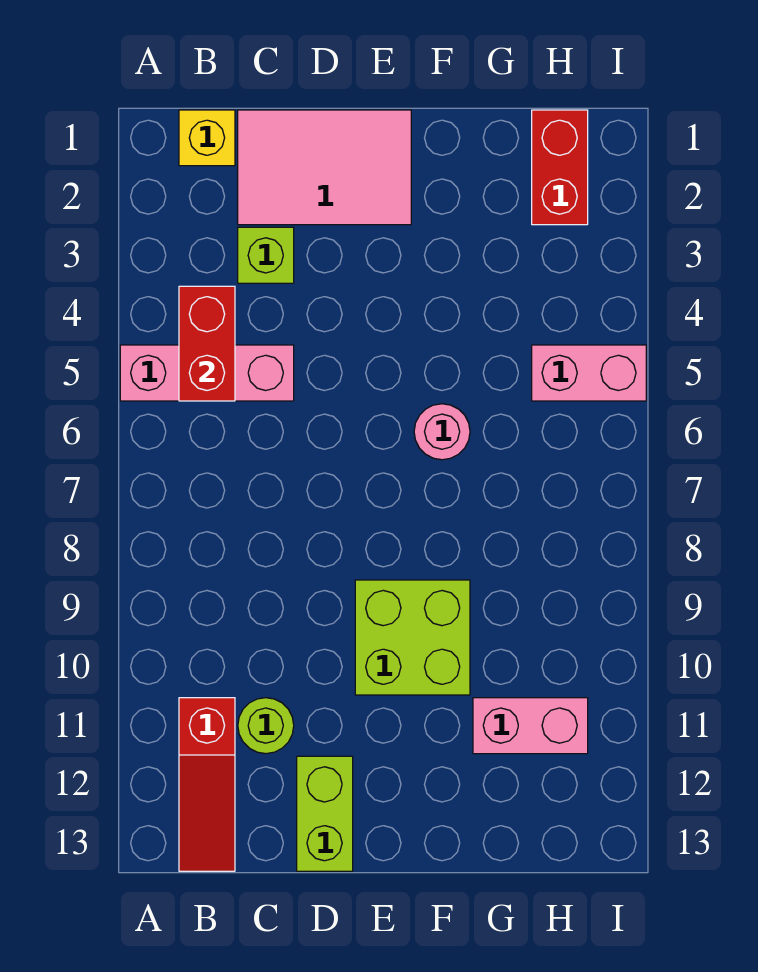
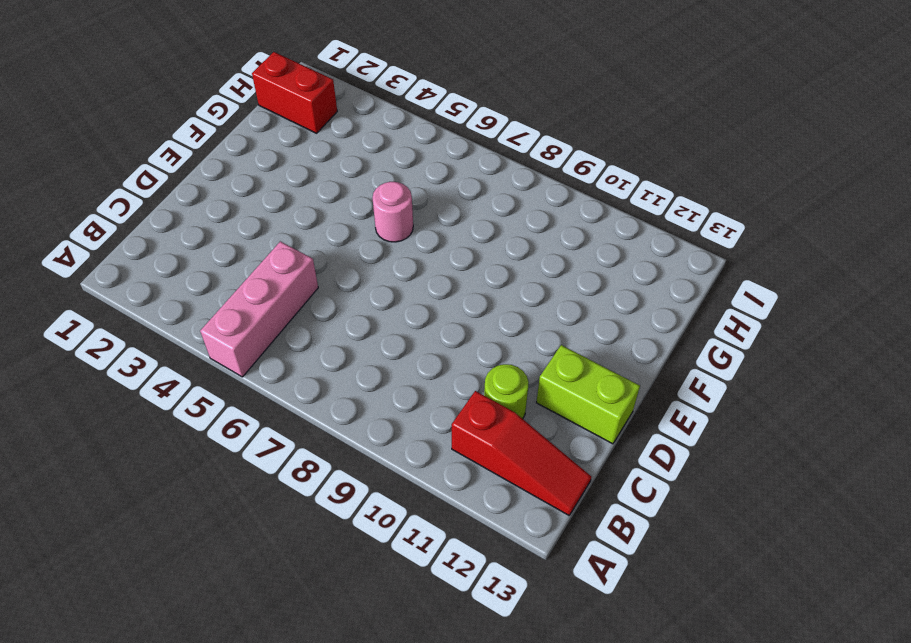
none -> yellow brick B1 level 1
none -> pink tile C1:E2 level 1
none -> lime brick C3 level 1

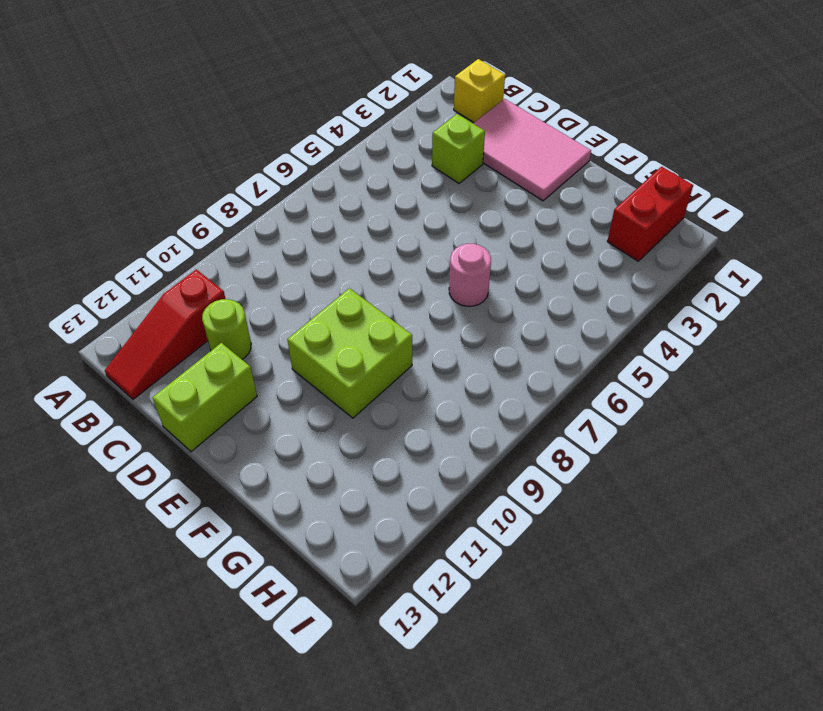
none -> pink brick A5:C5 level 1
none -> pink brick G11:H11 level 1
none -> pink brick H5:I5 level 1

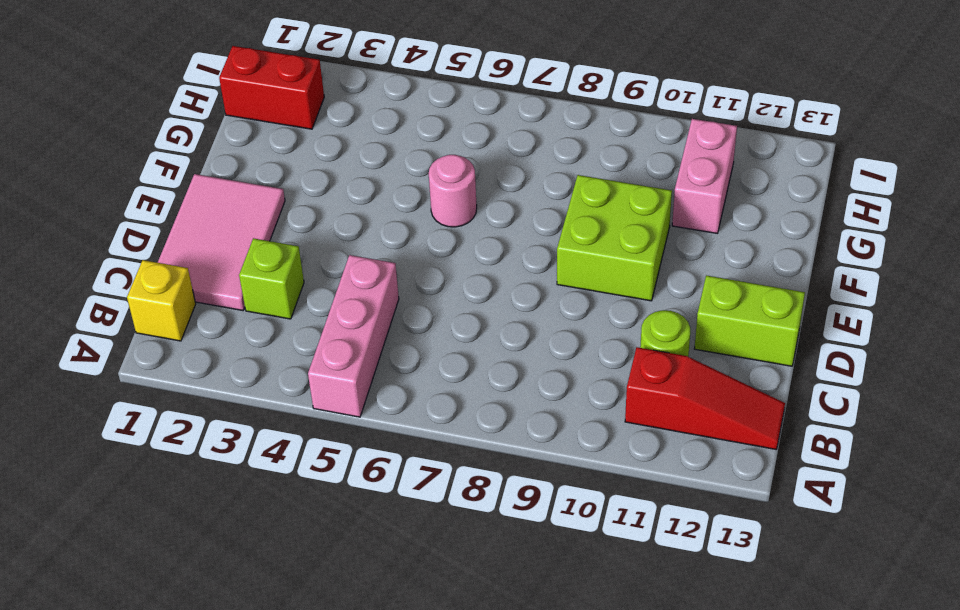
none -> pink brick H5:I5 level 1
none -> red brick B4:B5 level 2

